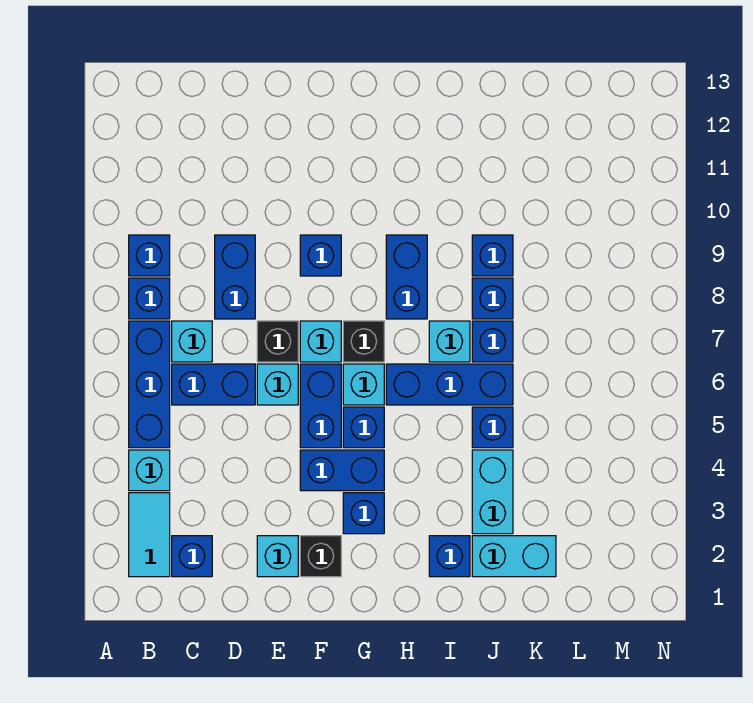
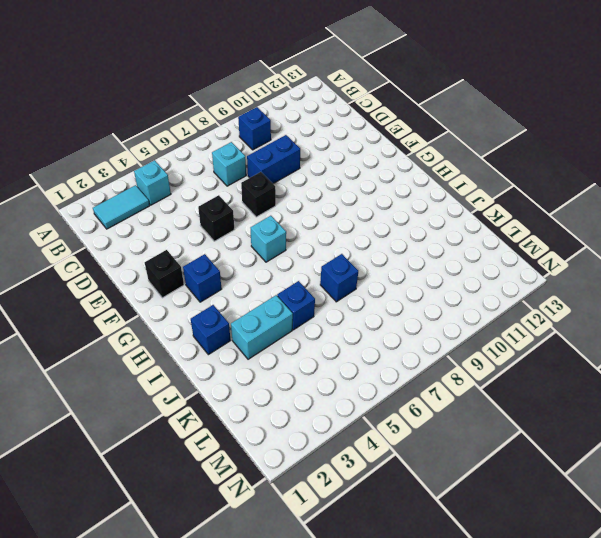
black brick E5 level 1 -> black brick G7 level 1
none -> blue brick B5:B7 level 1
none -> blue brick B8 level 1
none -> blue brick C2 level 1
none -> blue brick C6:D6 level 1

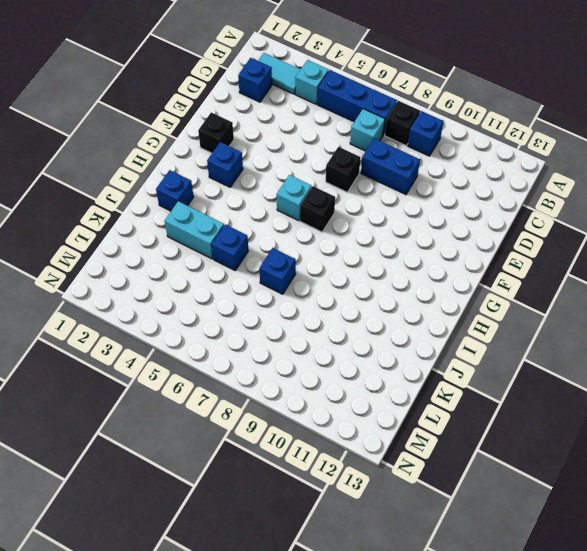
black brick B8 level 1 -> blue brick B8 level 1
none -> blue brick C6:D6 level 1
none -> cyan brick E2 level 1
none -> cyan brick E6 level 1
none -> blue brick F4:G4 level 1

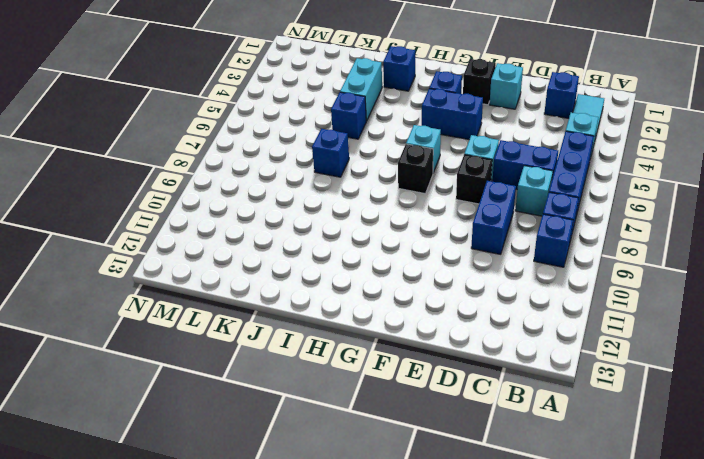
none -> blue brick F5:F6 level 1
none -> cyan brick F7 level 1
none -> blue brick F9 level 1
none -> blue brick G5 level 1

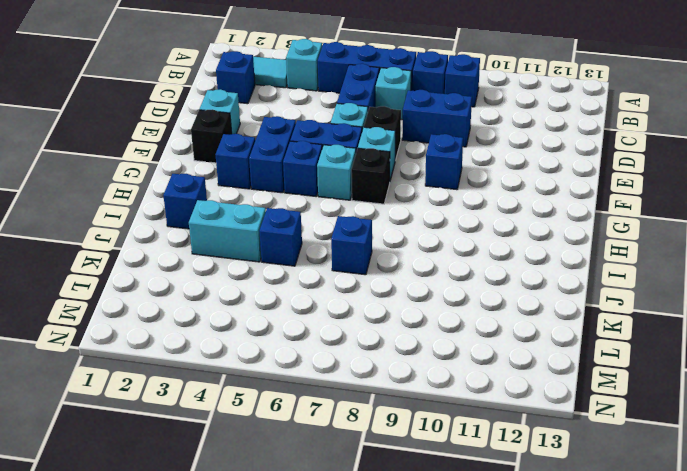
none -> blue brick H6:J6 level 1
none -> blue brick H8:H9 level 1
none -> cyan brick I7 level 1
none -> cyan brick J2:K2 level 1

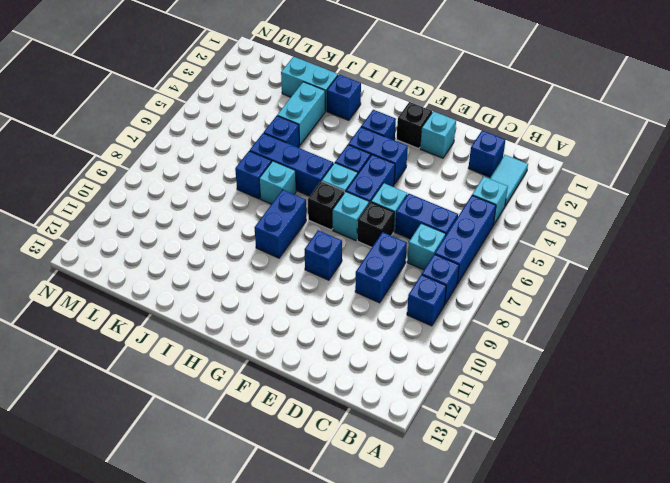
none -> blue brick J8 level 1
none -> blue brick J9 level 1

